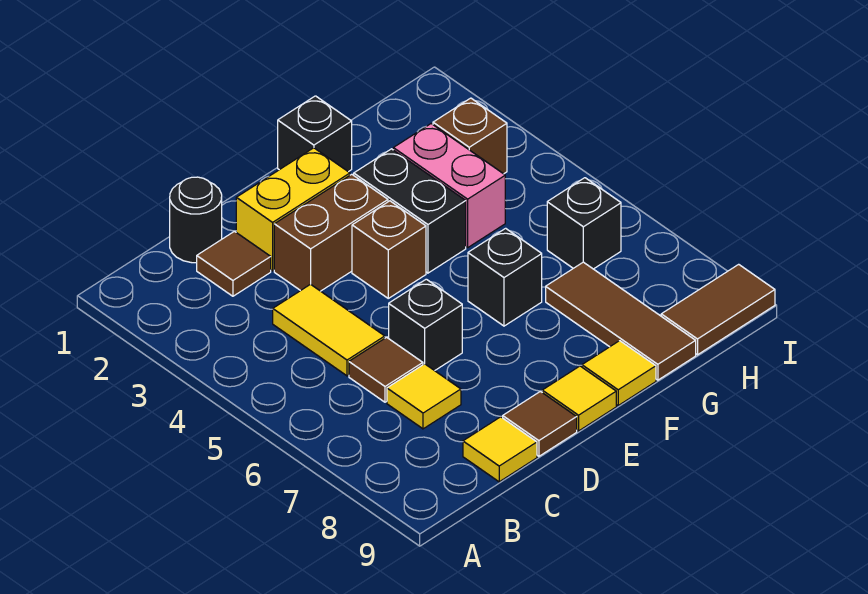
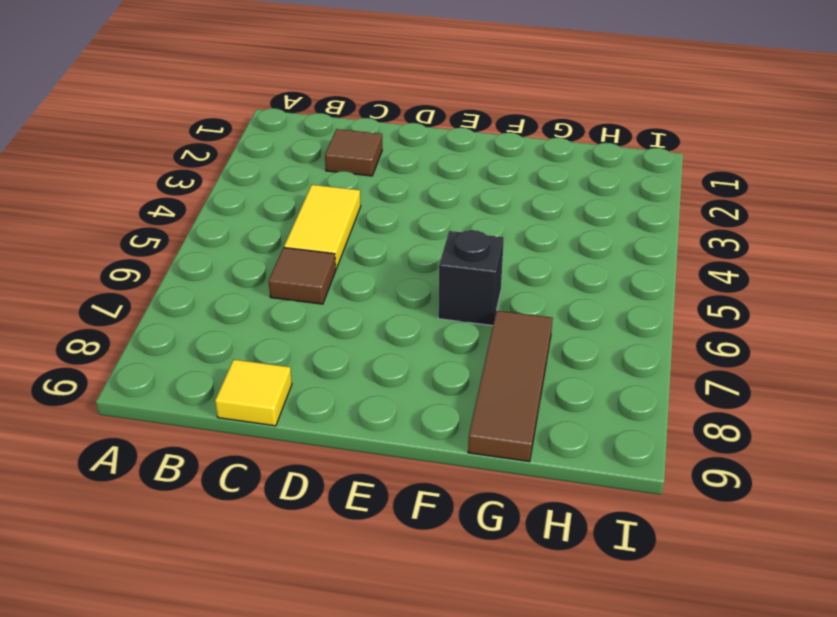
none -> black round brick C1 level 1
none -> yellow tile C7 level 1
none -> yellow brick D2:E2 level 1

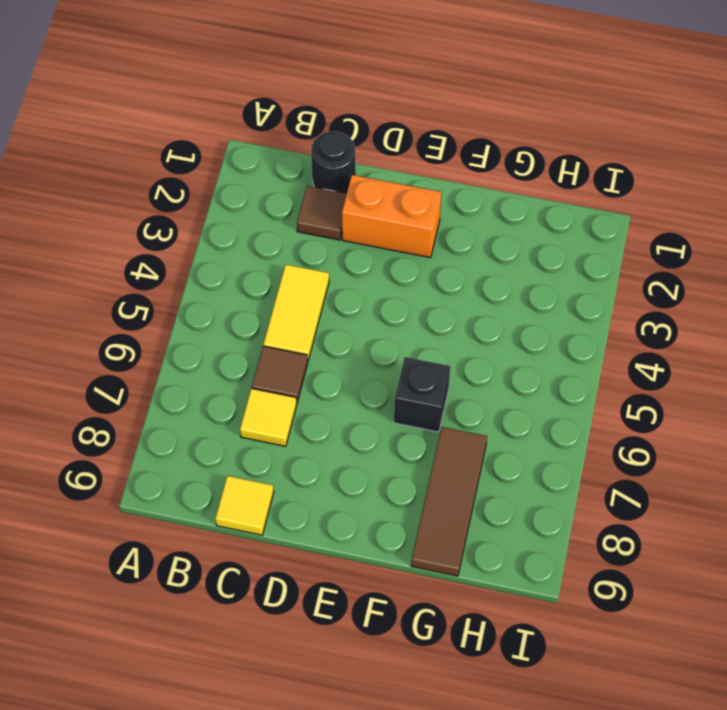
orange brick D2:E2 level 1 -> yellow brick D2:E2 level 1
none -> brown brick D3:E3 level 1
none -> black brick D6 level 1
none -> brown tile D9 level 1

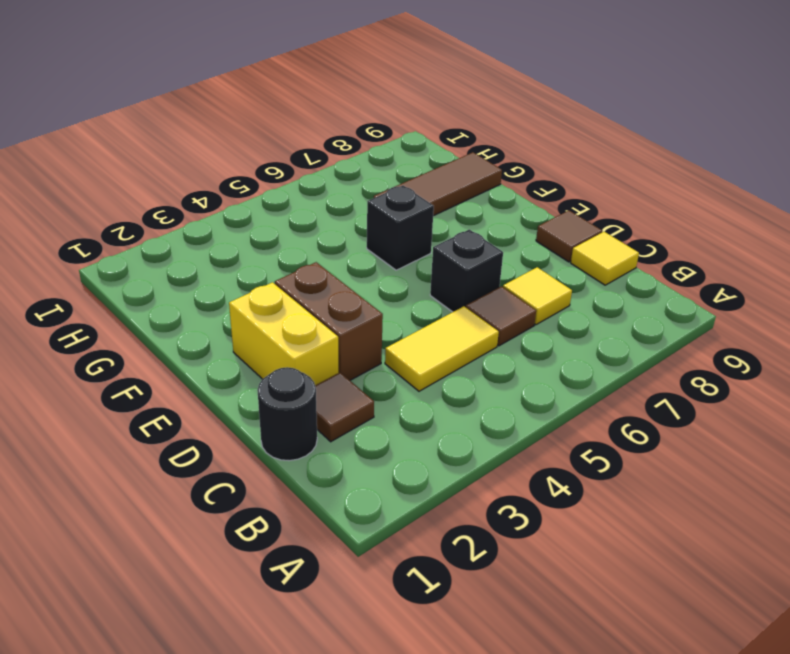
none -> brown brick E4 level 1
none -> yellow tile E9 level 1
none -> black brick F1 level 1

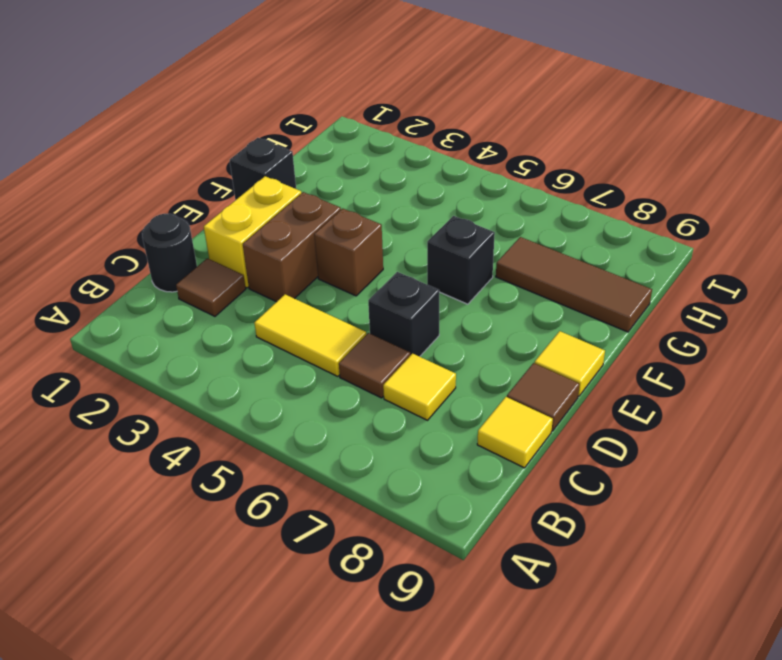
none -> black brick F3:F4 level 1
none -> yellow tile F9 level 1
none -> pink brick G3:G4 level 1

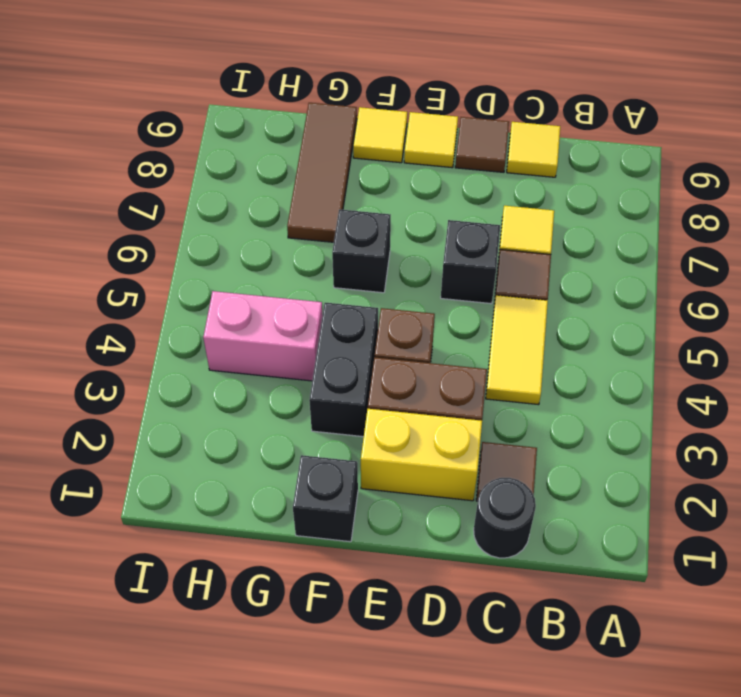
pink brick G4:H4 level 1 -> pink brick G3:G4 level 1
none -> brown brick H3 level 1
none -> black brick H6 level 1
none -> brown tile H9:I9 level 1

